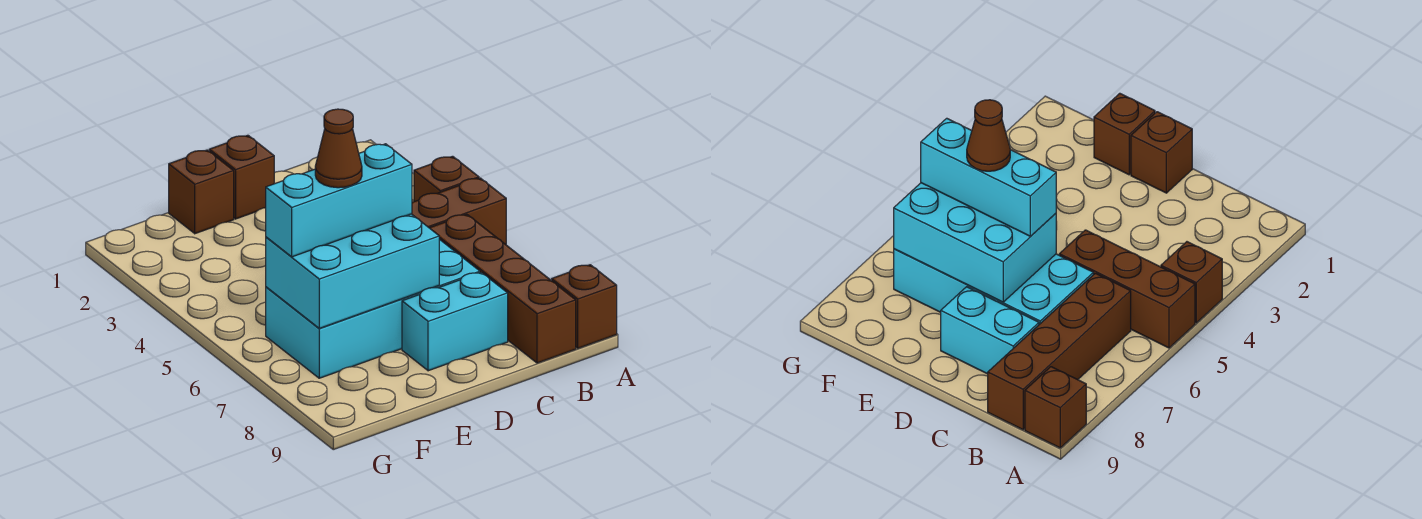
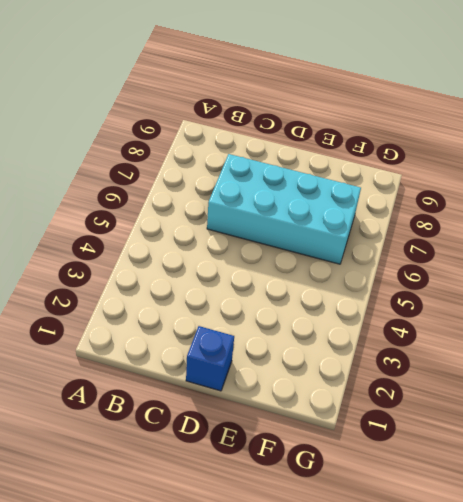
blue brick D1 level 1 -> brown brick D1 level 1
none -> brown brick A4 level 1
none -> brown brick A5:C5 level 1

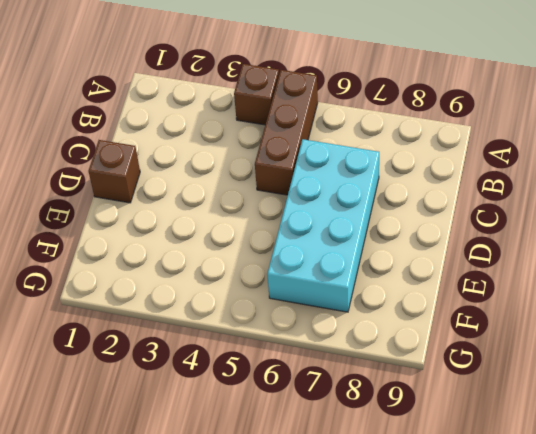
none -> brown brick A9 level 1
none -> brown brick B6:B9 level 1

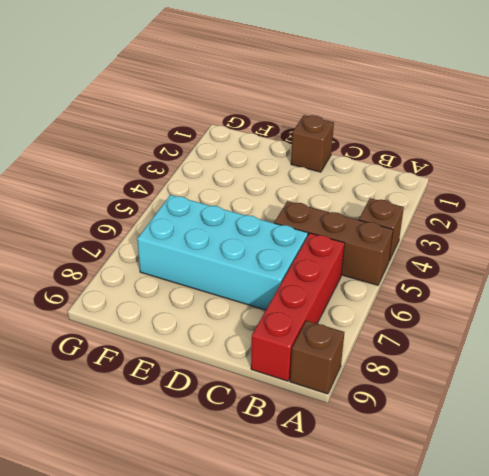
red brick B6:B9 level 1 -> brown brick B6:B9 level 1
none -> cyan brick C8:D8 level 1
none -> brown brick E1 level 1

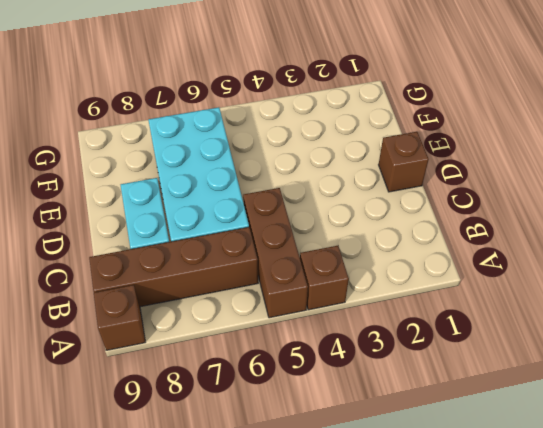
none -> brown brick E1 level 1
none -> cyan brick D6:F7 level 2

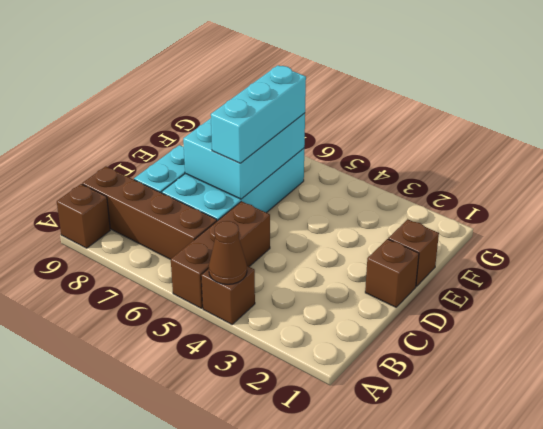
brown cone A4 level 2 -> brown cone E6 level 4

